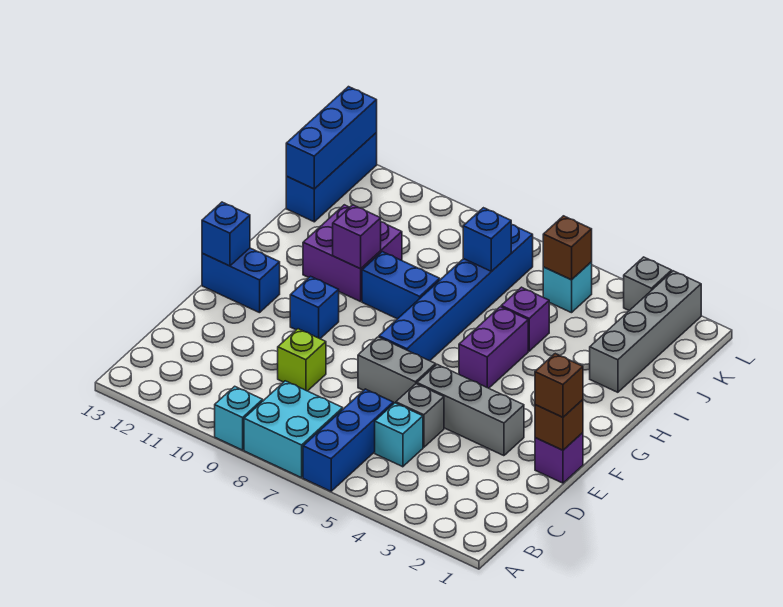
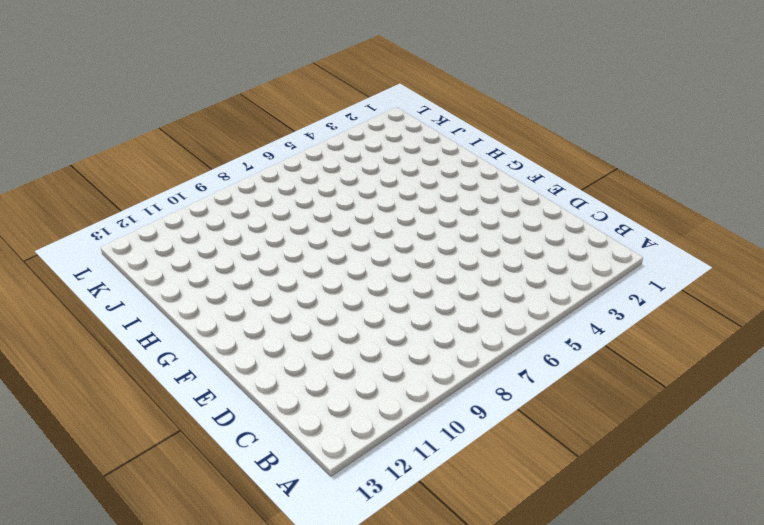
none -> blue brick A6:C6 level 1
none -> cyan brick A7:B8 level 1
none -> cyan brick A9 level 1

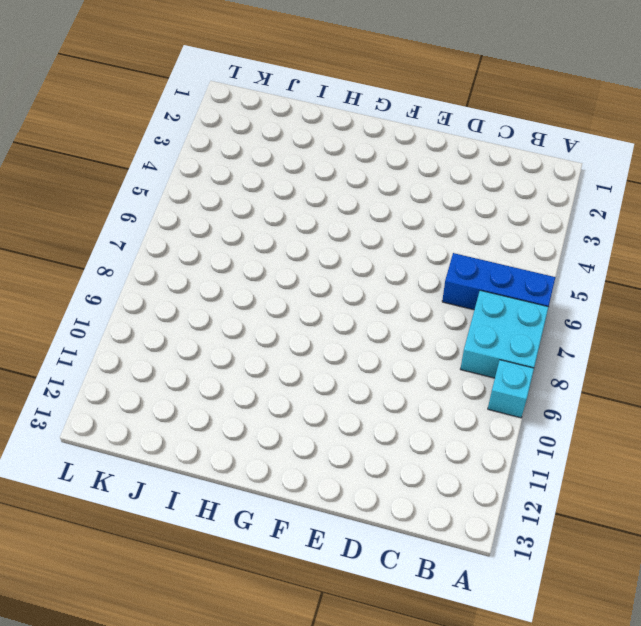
none -> cyan brick C5 level 1
none -> grey brick D5 level 1
none -> lime brick D9 level 1

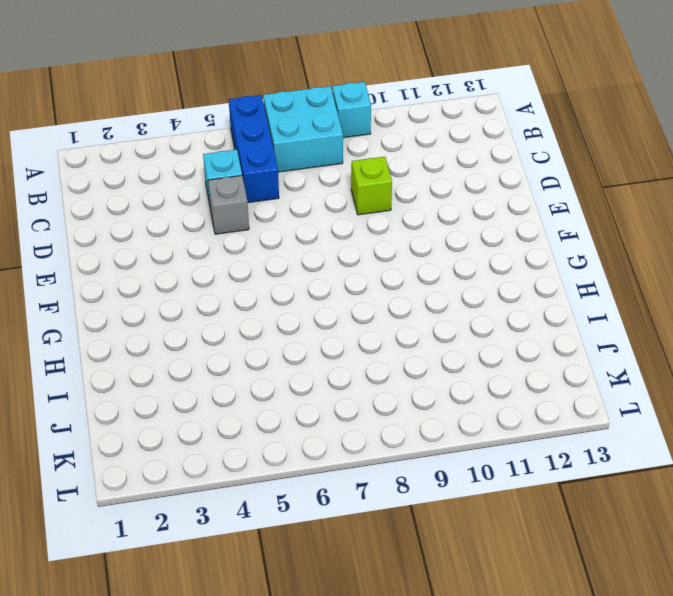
none -> purple brick E1 level 1
none -> grey brick E3:E5 level 1
none -> grey brick E6:E7 level 1

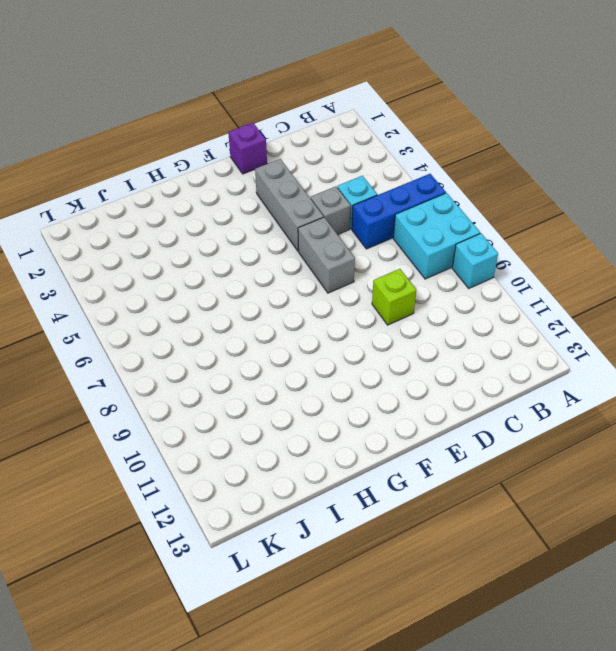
none -> blue brick F7:K7 level 1
none -> blue brick F10 level 1
none -> blue brick F12:F13 level 1

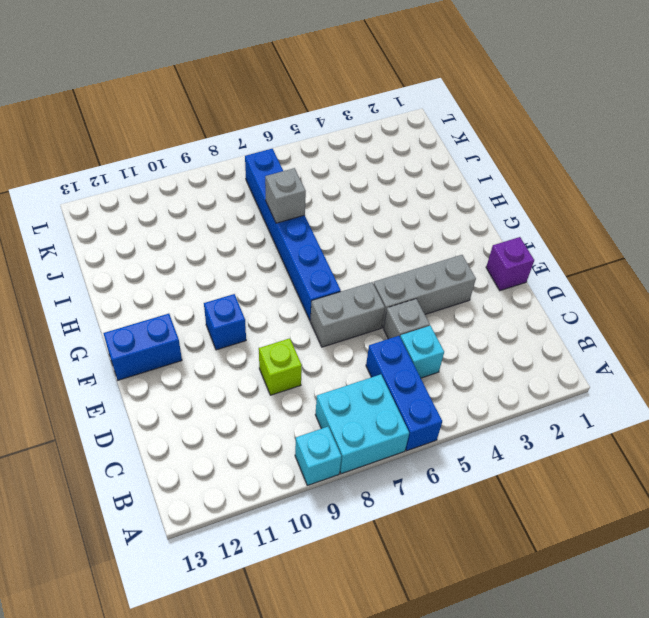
grey brick I7 level 2 -> grey brick L3 level 1
none -> purple brick G5:H5 level 1
none -> blue brick H8:H9 level 1
none -> purple brick H10:I11 level 1

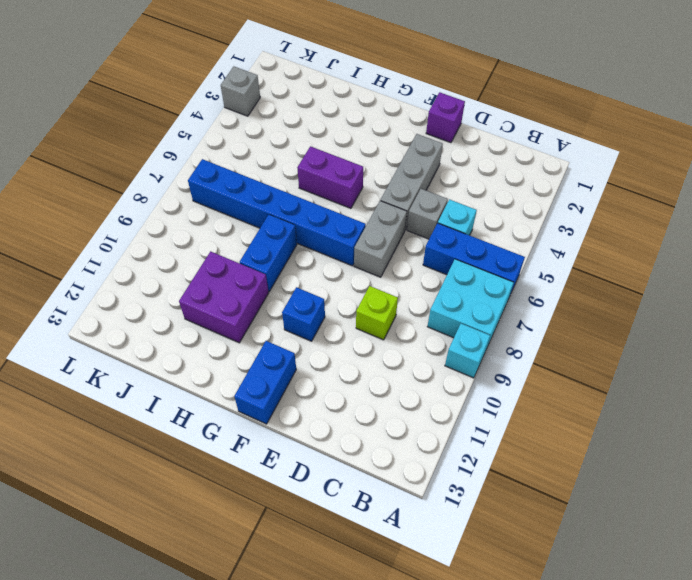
none -> grey brick I2:L2 level 1
none -> purple brick I5 level 1
none -> blue brick J13:L13 level 1

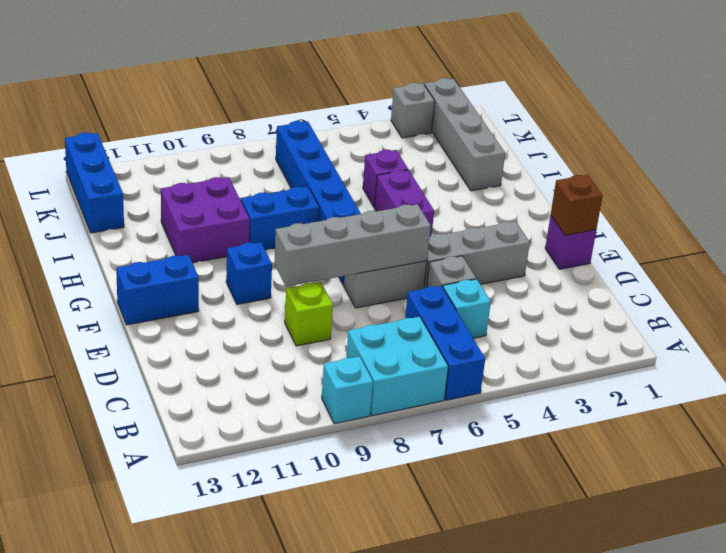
grey brick E6:E9 level 2 -> none
none -> cyan brick K5 level 1
none -> blue brick F13 level 2
none -> purple brick H10 level 2

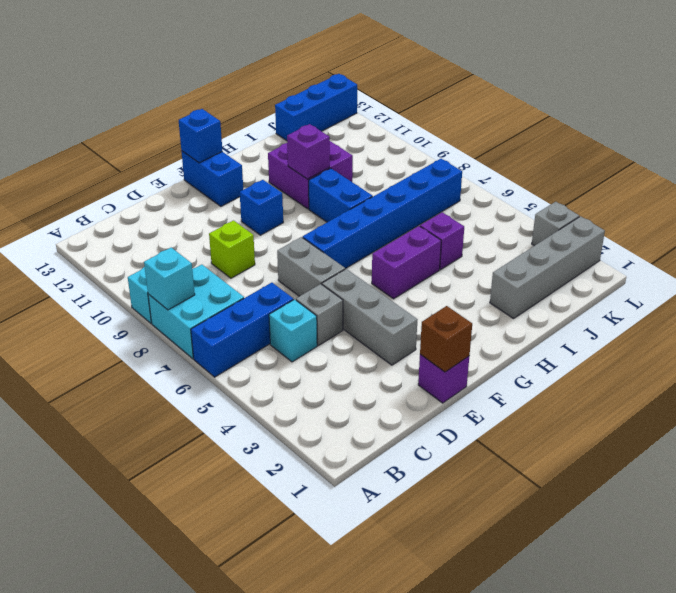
cyan brick A8 level 2 -> cyan brick K5 level 1
none -> blue brick J7 level 2
none -> blue brick J13:L13 level 2
none -> brown brick K5 level 2

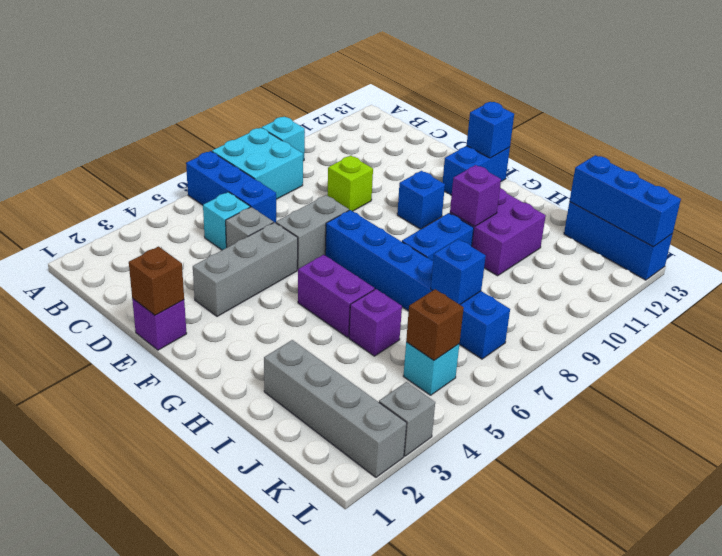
none -> brown brick E1 level 3

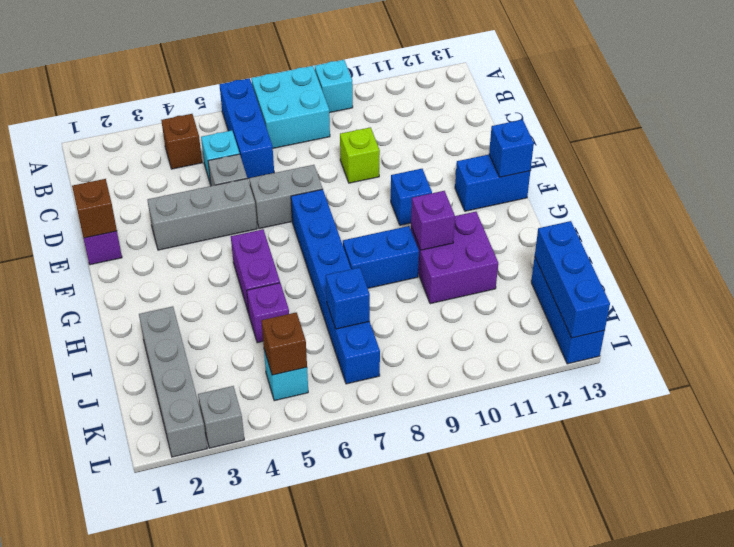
brown brick B4 level 1 -> brown brick E1 level 3

